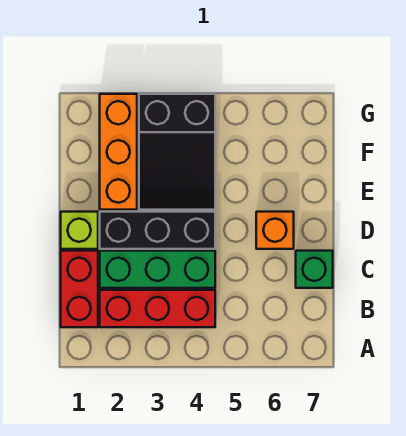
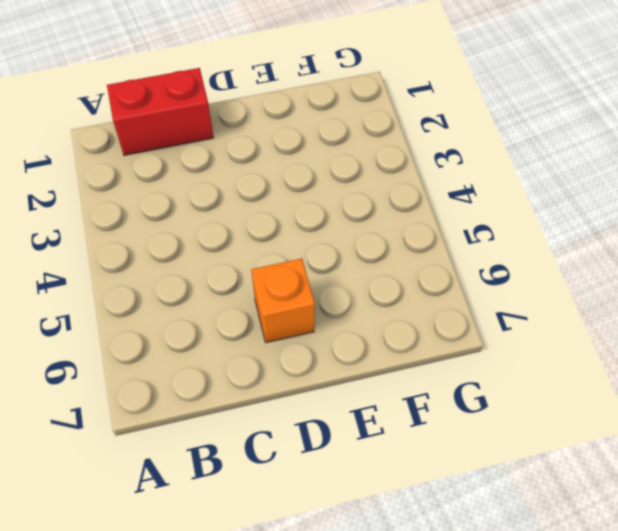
none -> red brick B2:B4 level 1
none -> green brick C2:C4 level 1

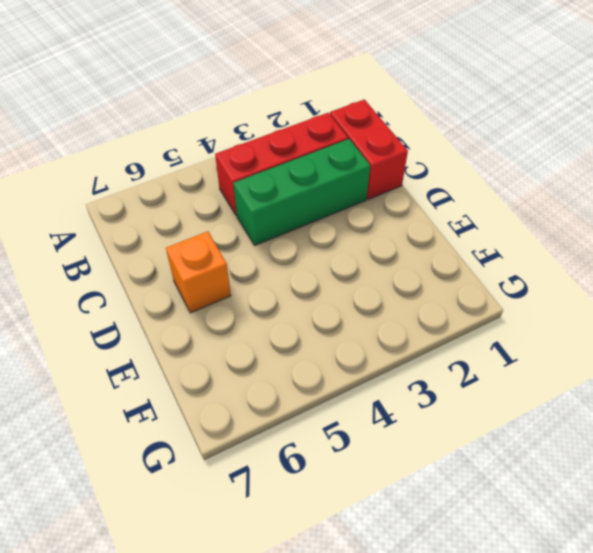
none -> green brick C7 level 1
none -> lime brick D1 level 1

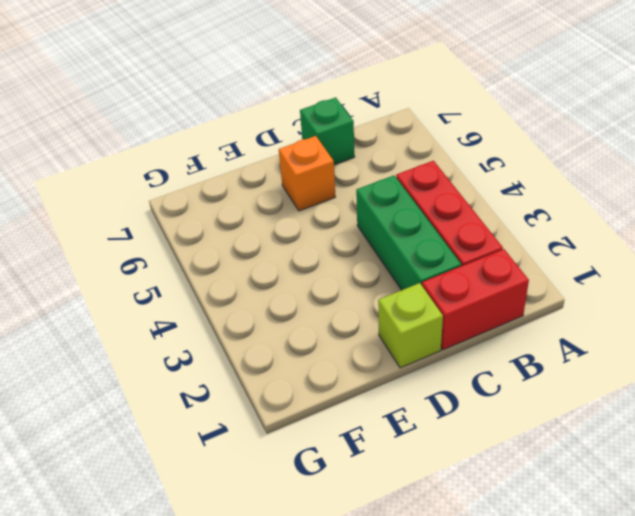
none -> black brick D2:D4 level 1
none -> orange brick E2:G2 level 1

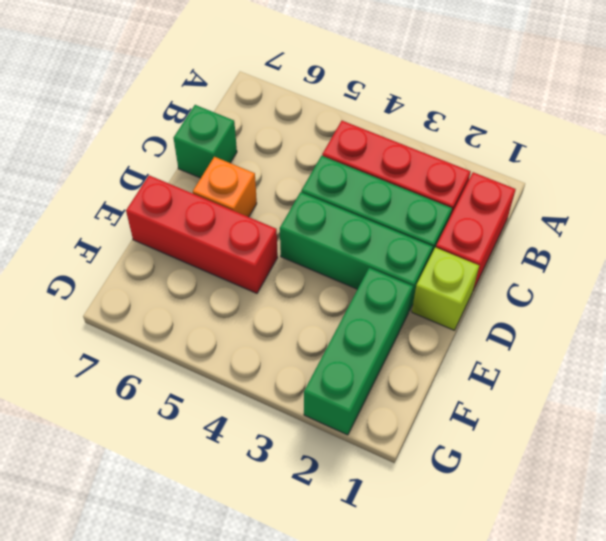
green brick D2:D4 level 1 -> black brick D2:D4 level 1
green brick E2:G2 level 1 -> orange brick E2:G2 level 1
red brick E5:E7 level 1 -> none
none -> black slope E3:G4 level 1 top G

